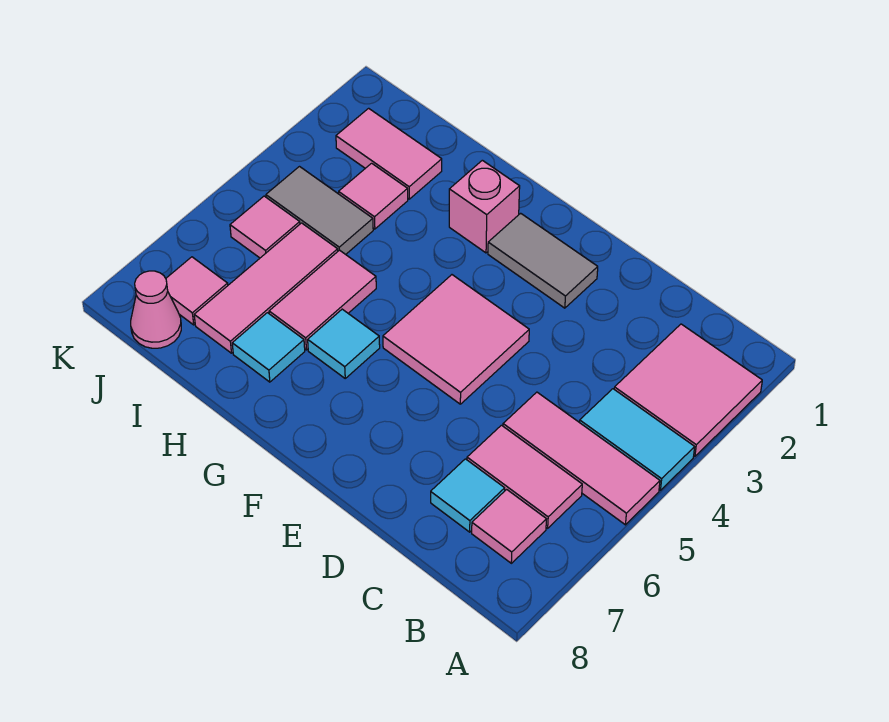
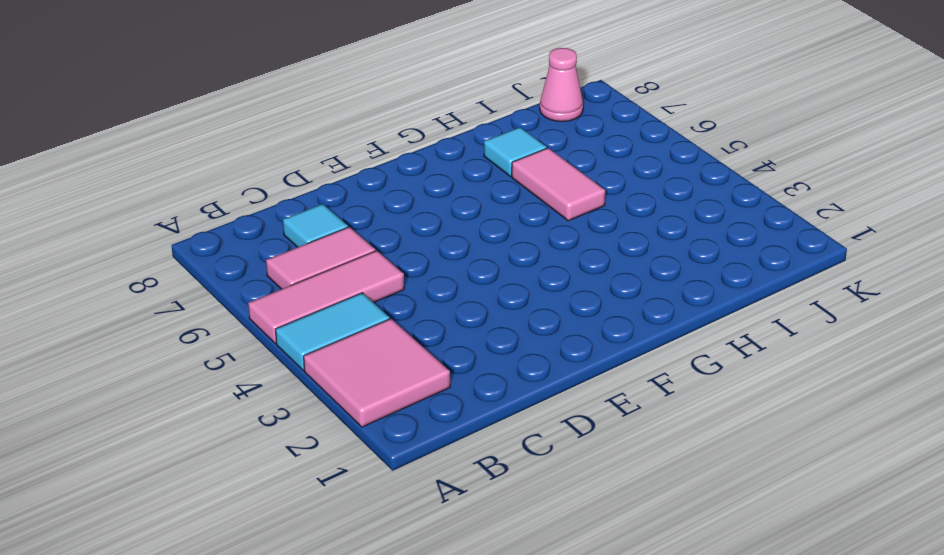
none -> pink tile B7 level 1
none -> grey tile E2:F2 level 1
none -> pink tile E4:F5 level 1

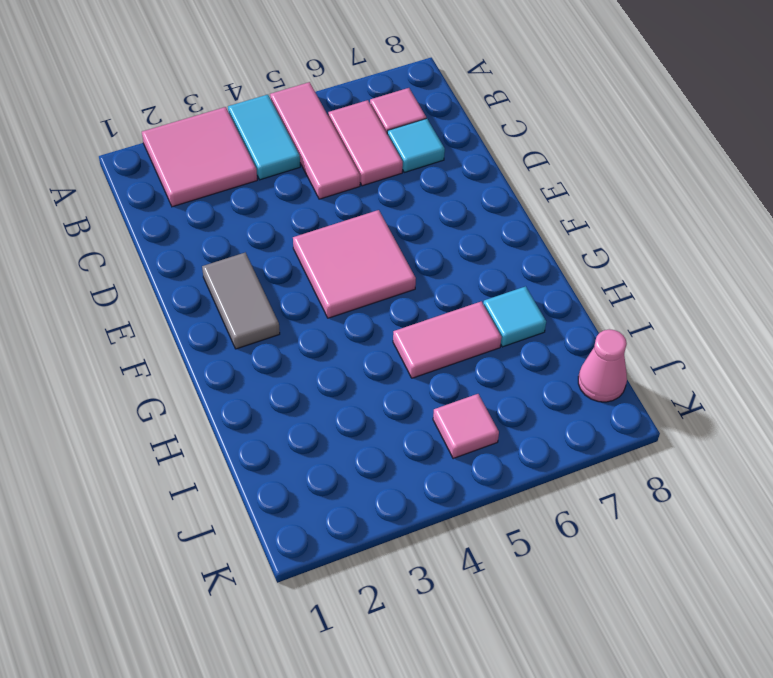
none -> pink brick G2 level 1
none -> cyan tile G6 level 1
none -> pink tile I2:J2 level 1

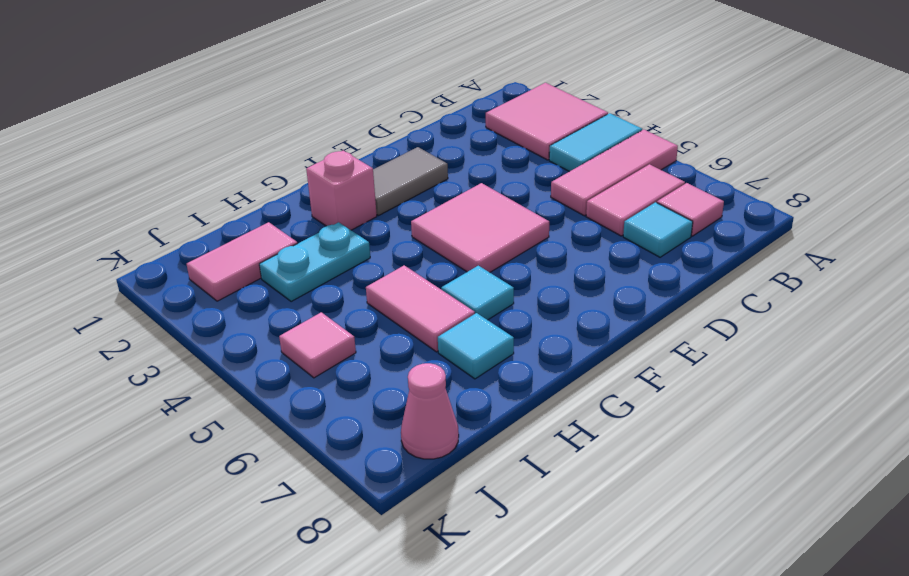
cyan plate H3:I3 level 1 -> pink tile I3 level 1
none -> grey tile I4:J4 level 1
none -> pink tile I5:I7 level 1
none -> pink tile J7 level 1

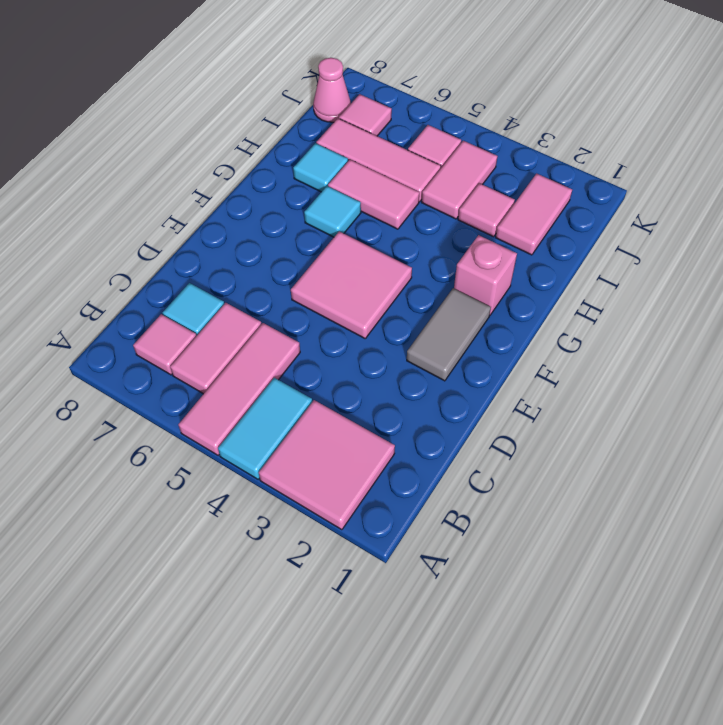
pink tile I4:J4 level 1 -> grey tile I4:J4 level 1

